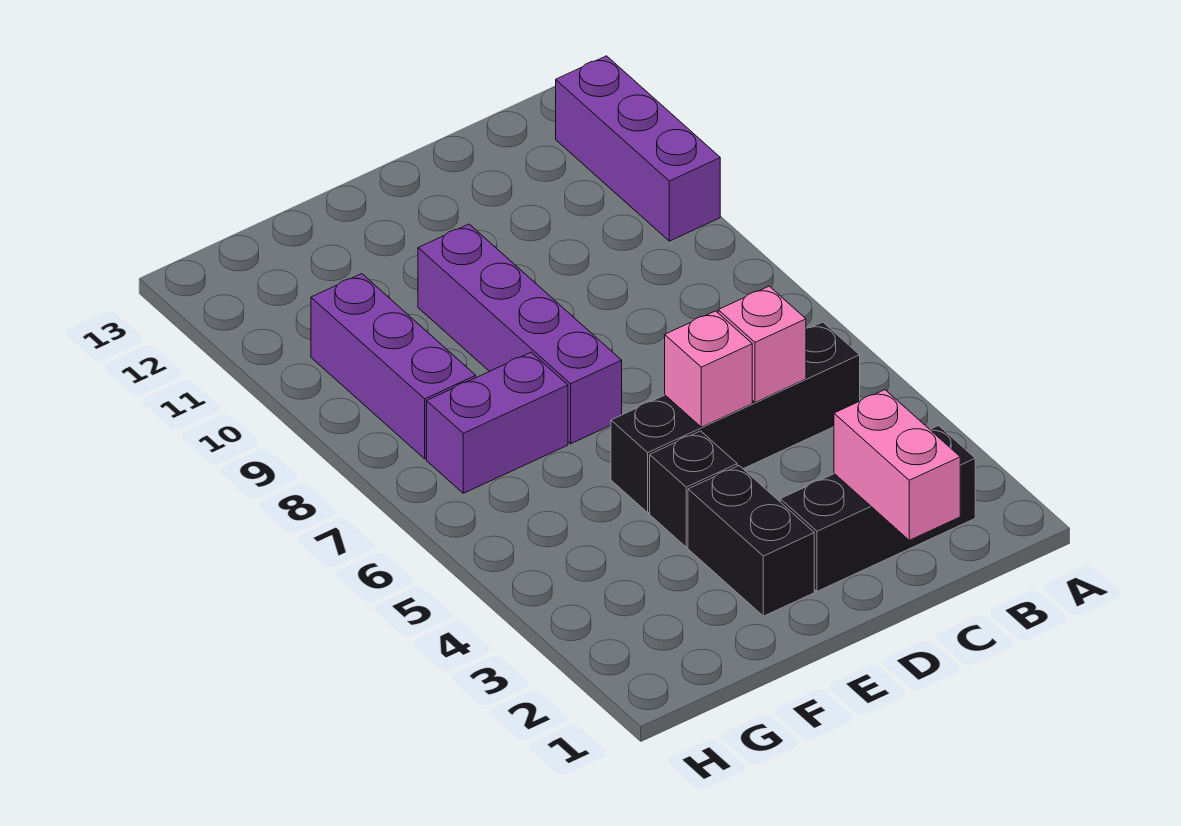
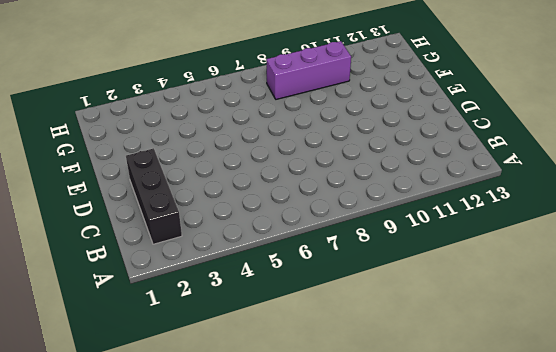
none -> purple brick A10:A12 level 1
none -> black brick B5:E5 level 1

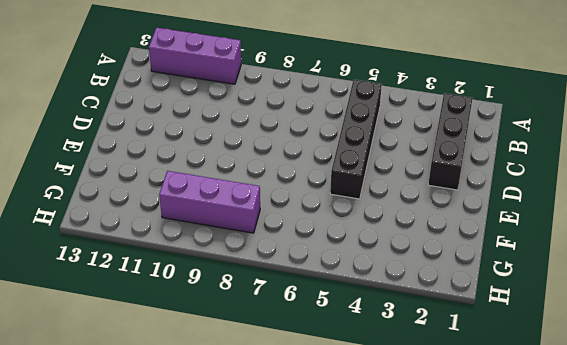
none -> black brick E2:E3 level 1
none -> black brick E4 level 1

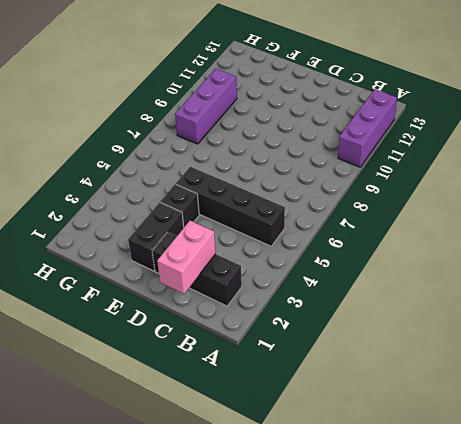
none -> purple brick E7:E10 level 1
none -> purple brick F7:G7 level 1

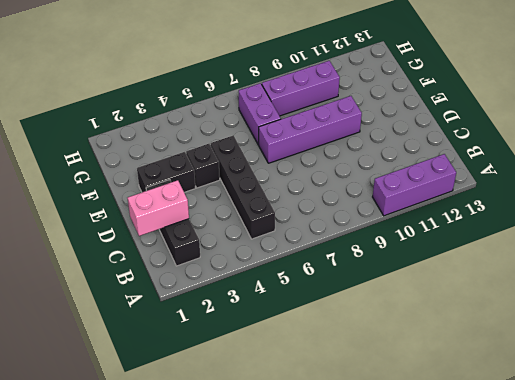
none -> pink brick C5 level 2
none -> pink brick D5 level 2

